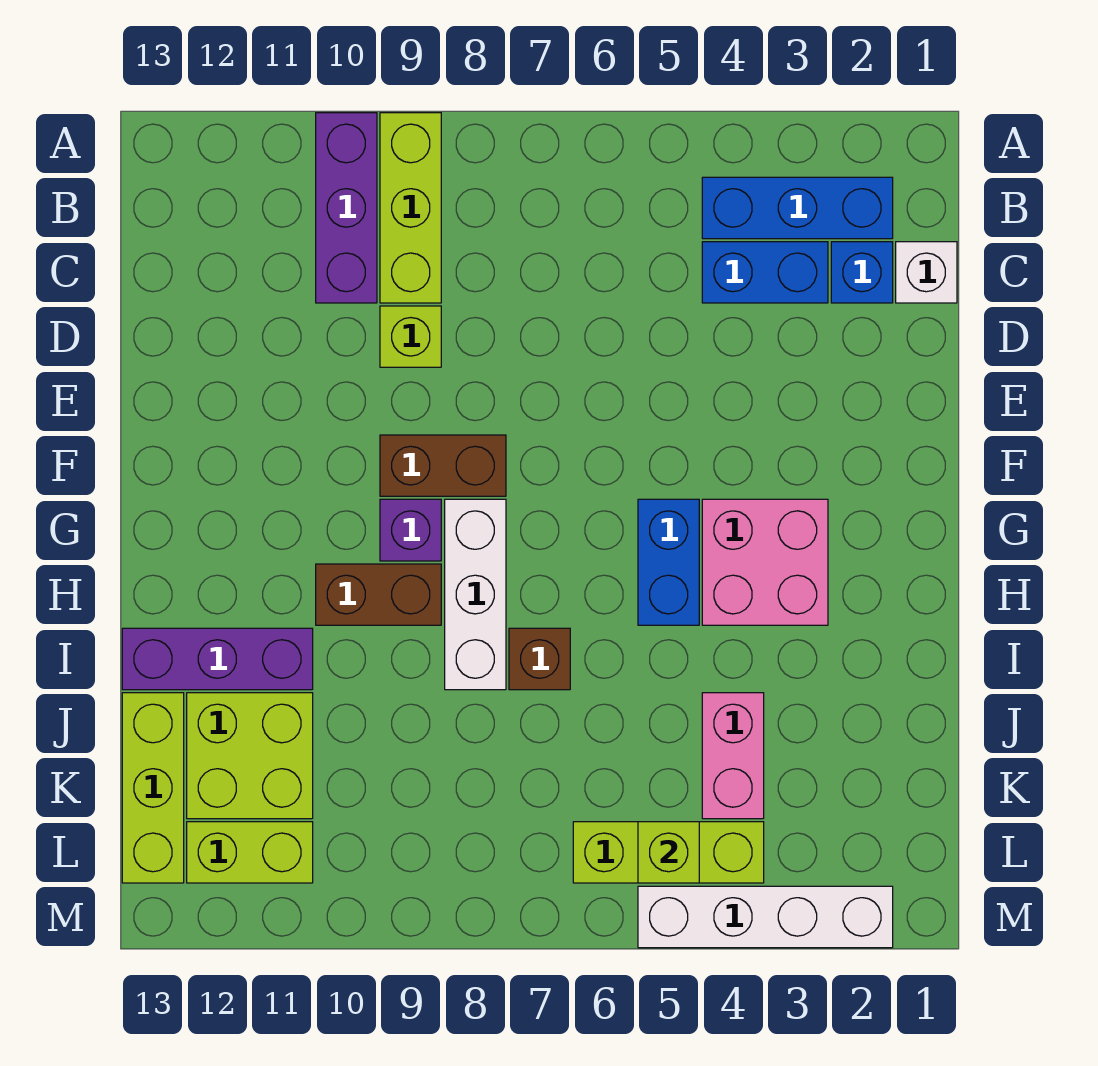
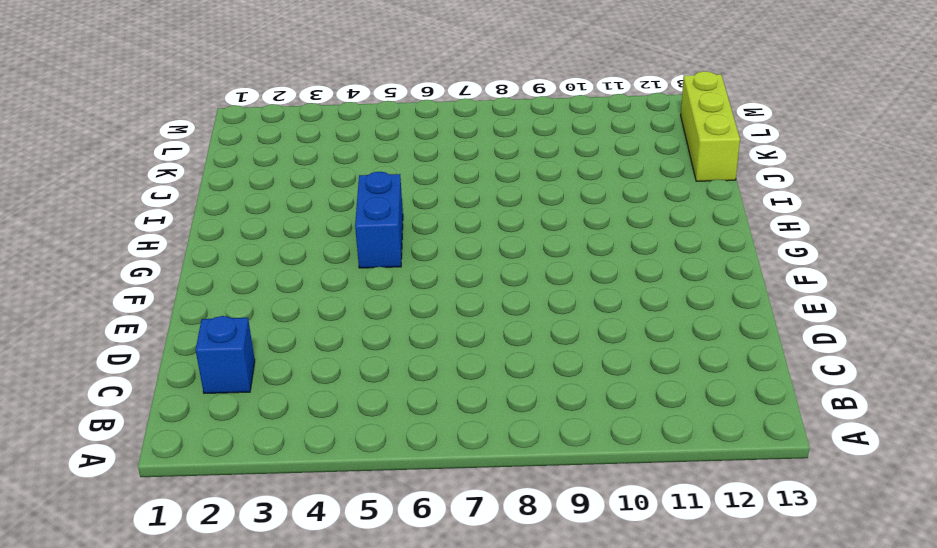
none -> lime brick A9:C9 level 1
none -> purple brick A10:C10 level 1
none -> blue brick B2:B4 level 1

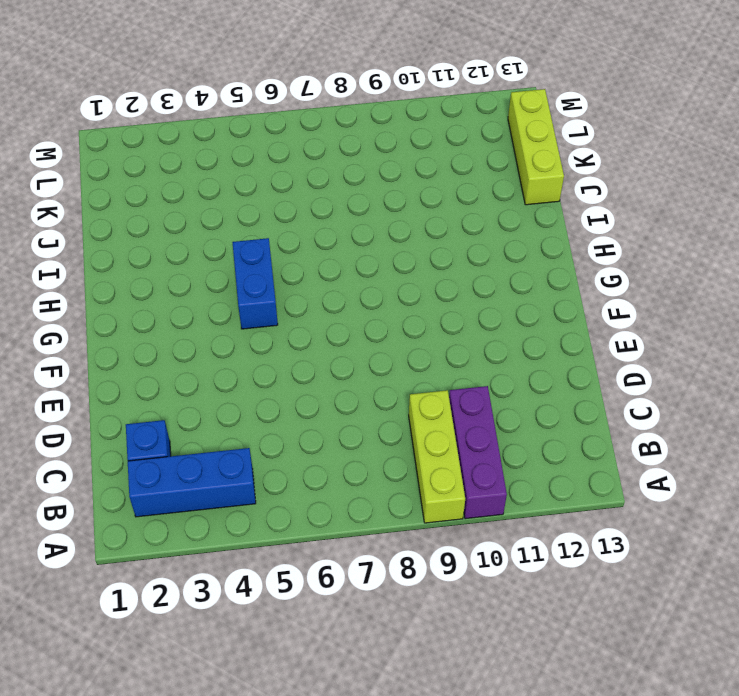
none -> white brick C1 level 1
none -> blue brick C3:C4 level 1
none -> lime brick D9 level 1

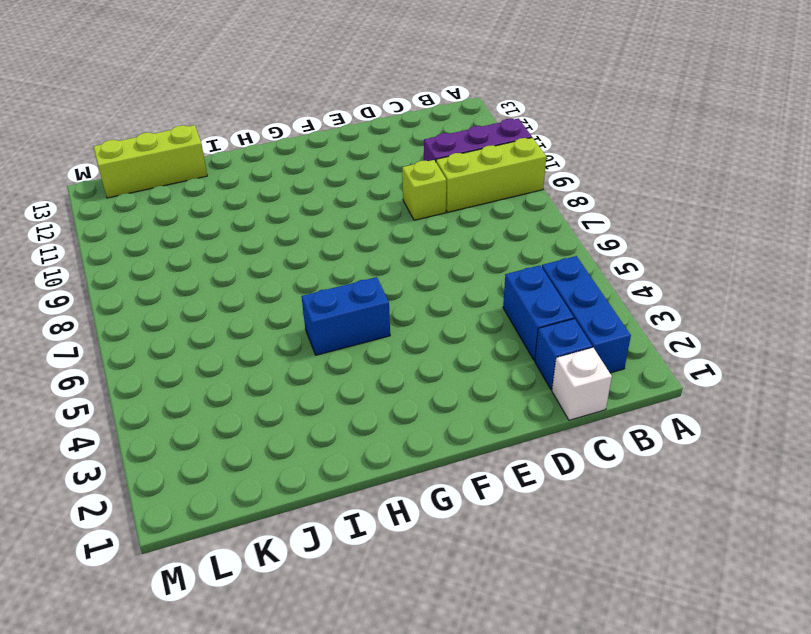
none -> brown brick F8:F9 level 1
none -> pink brick G3:H4 level 1
none -> white brick G8:I8 level 1

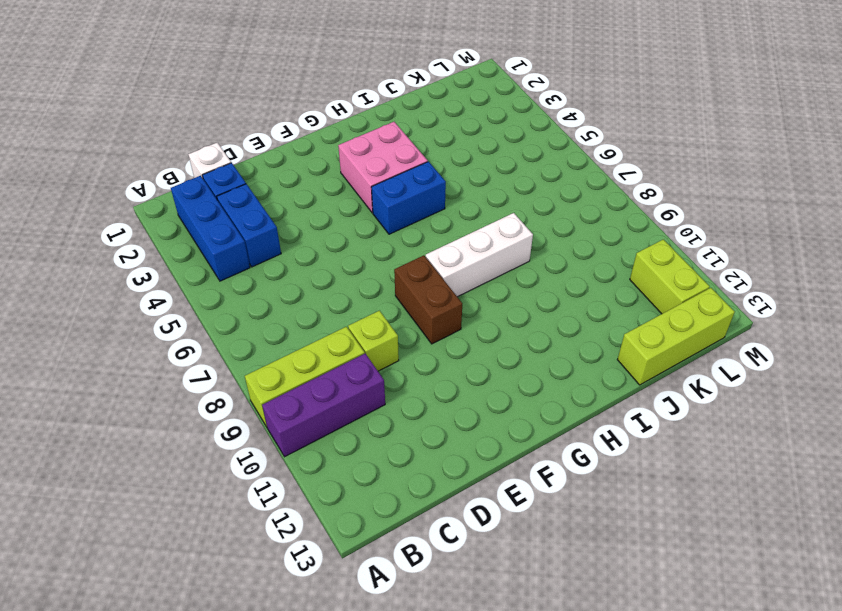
none -> purple brick G9 level 1
none -> brown brick H9:H10 level 1
none -> brown brick I7 level 1

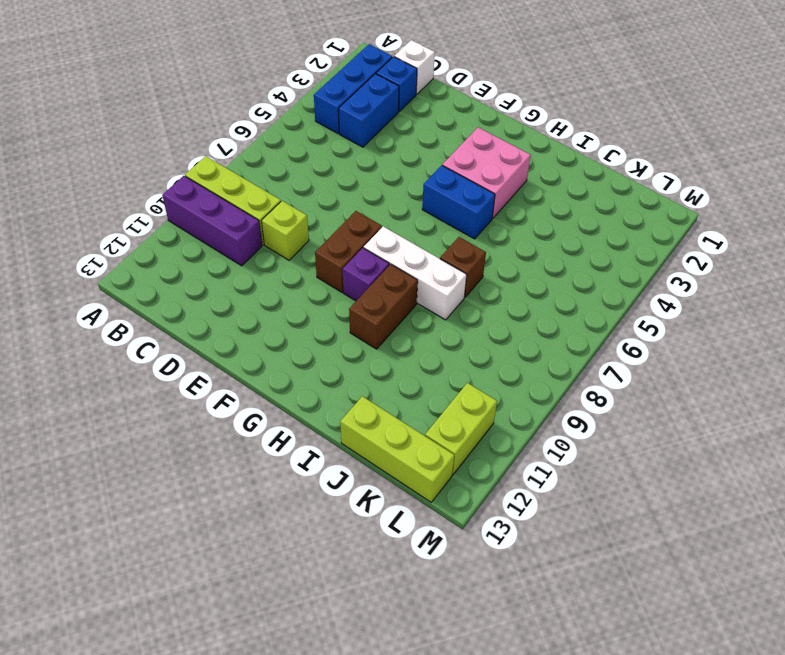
none -> purple brick I11:I13 level 1
none -> pink brick J4:K4 level 1
none -> lime brick J11:K12 level 1

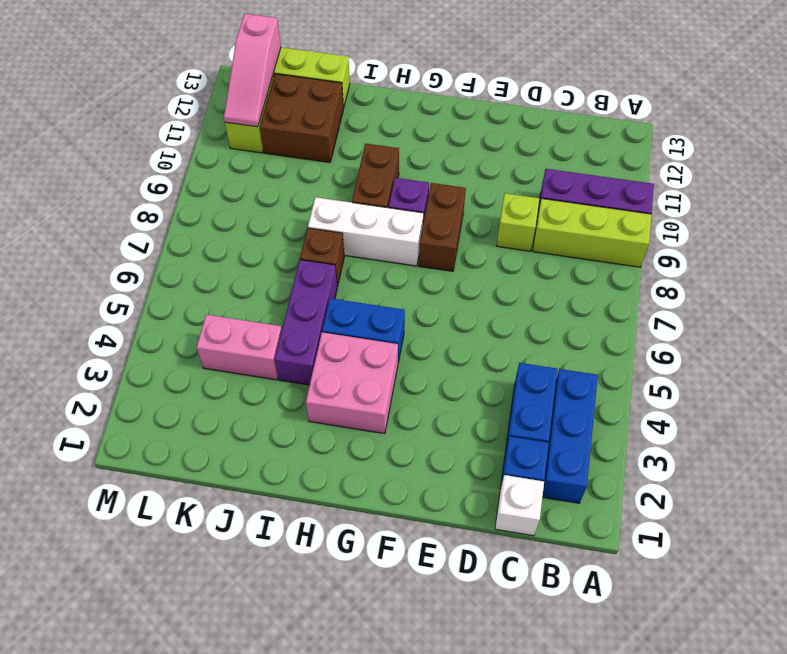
purple brick I4:I6 level 1 -> purple brick I11:I13 level 1
brown brick J11:K12 level 1 -> lime brick J11:K12 level 1
pink slope L11:L13 level 2 top 13 -> none
none -> lime brick L4:L6 level 1
none -> white brick M2:M5 level 1
none -> lime brick L5 level 2

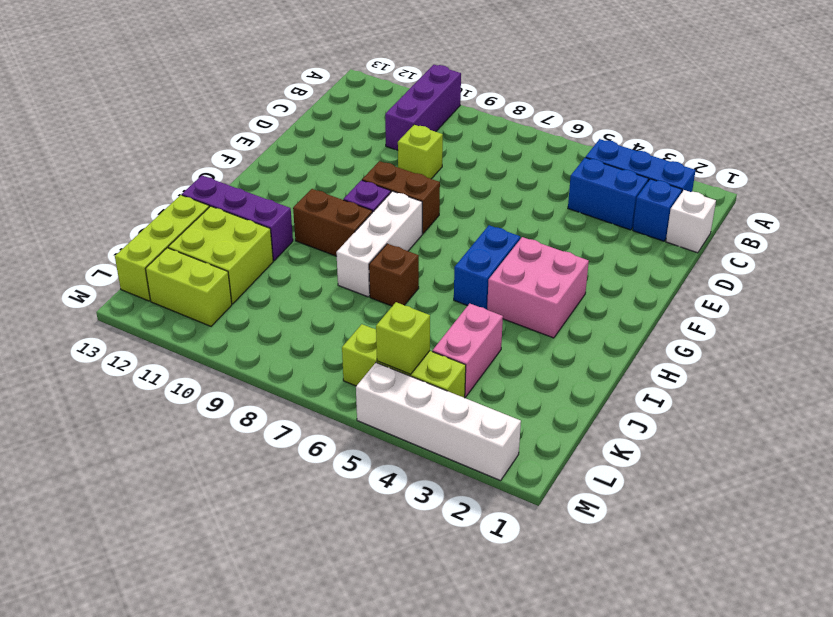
none -> lime brick A9:C9 level 1

